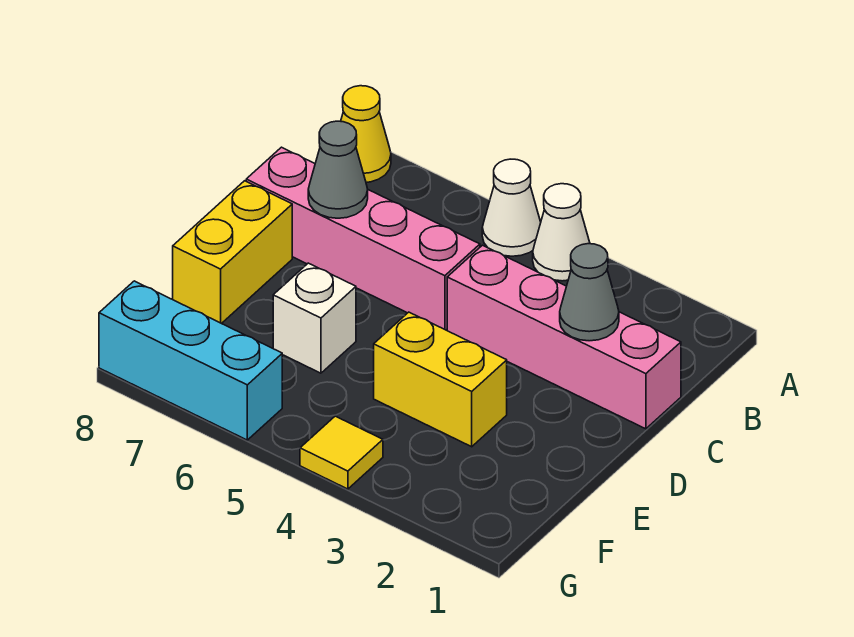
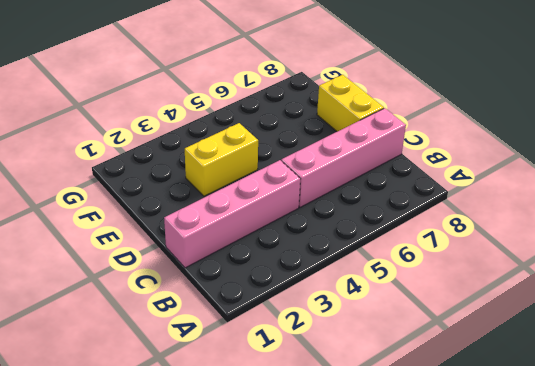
none -> white cone A4 level 1
none -> white cone A5 level 1
none -> yellow cone A8 level 1

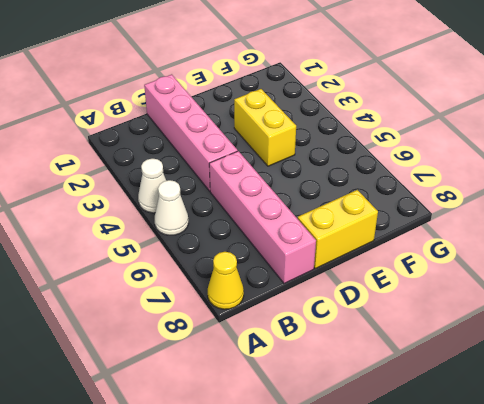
none -> white brick E6 level 1
none -> yellow tile G4 level 1
none -> cyan brick G6:G8 level 1

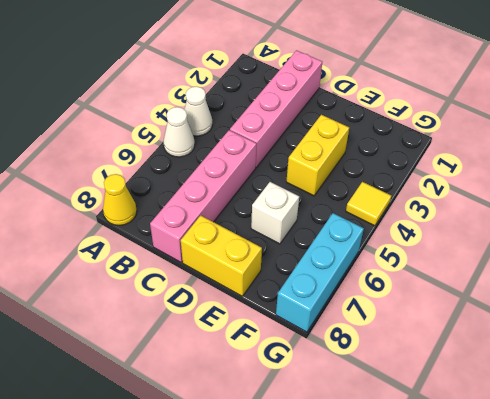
none -> grey cone C2 level 2
none -> grey cone C7 level 2

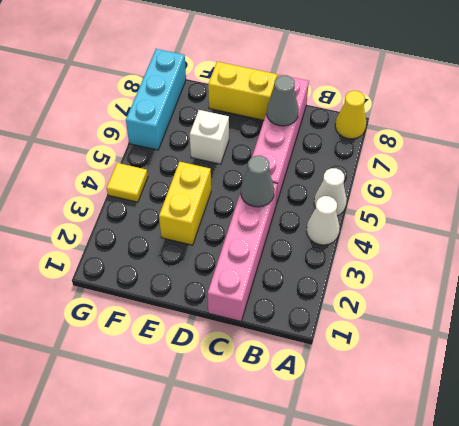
grey cone C4 level 2 -> grey cone C2 level 2

